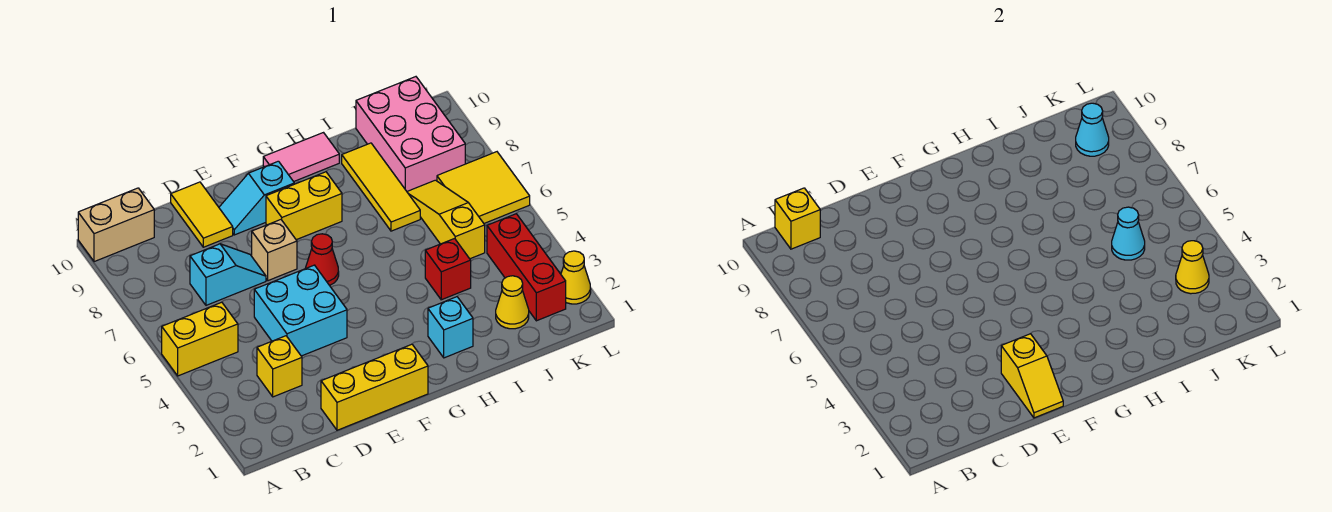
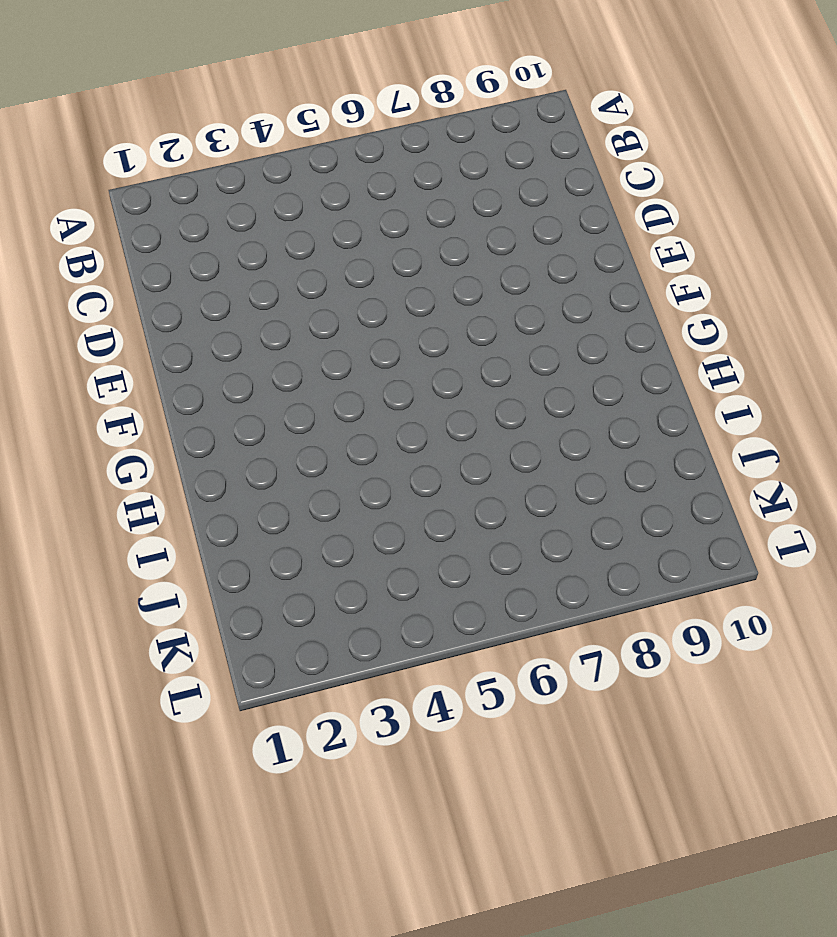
none -> yellow brick A5:B5 level 1
none -> tan brick A10:B10 level 1
none -> yellow brick C3 level 1

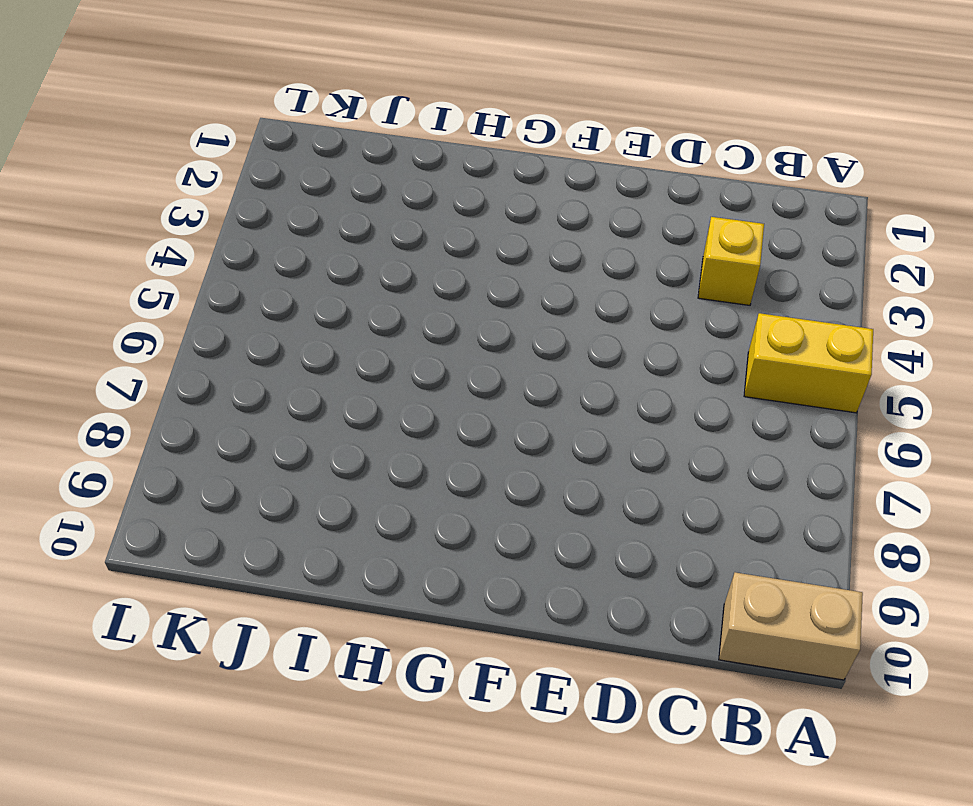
none -> cyan slope C7:D7 level 1 top C
none -> yellow brick D1:F1 level 1
none -> cyan brick D4:E5 level 1

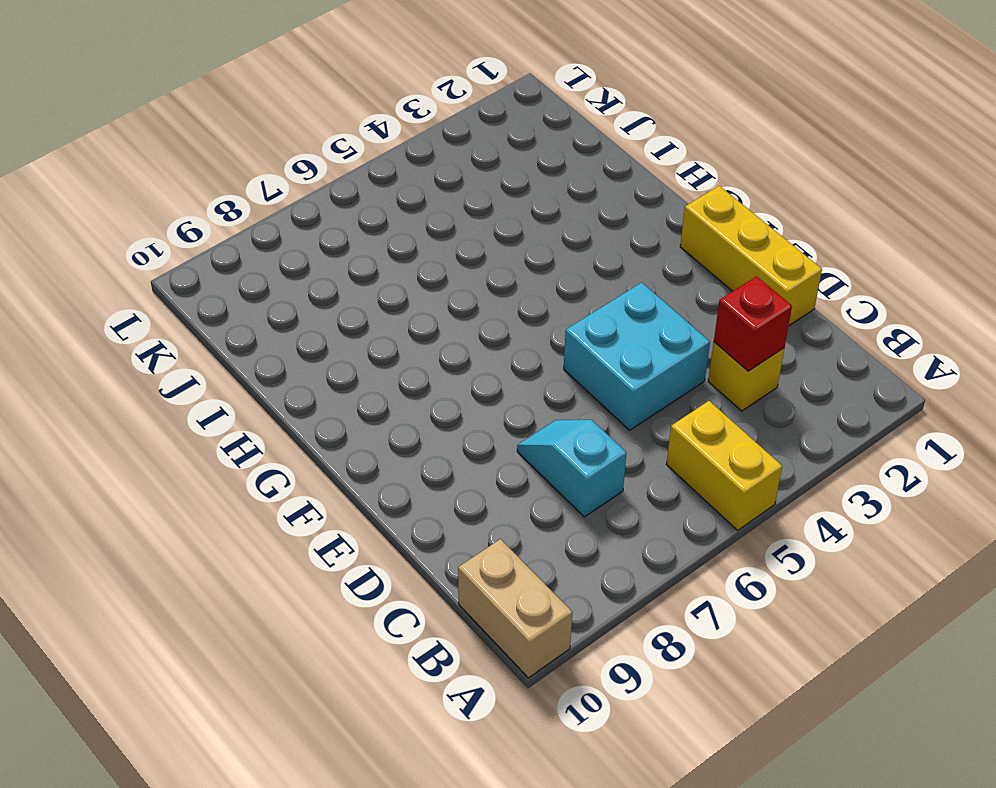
red brick C3 level 2 -> red brick I4 level 1
none -> yellow tile D9:D10 level 1
none -> tan brick E7 level 1
none -> cyan slope E9:F9 level 1 top F

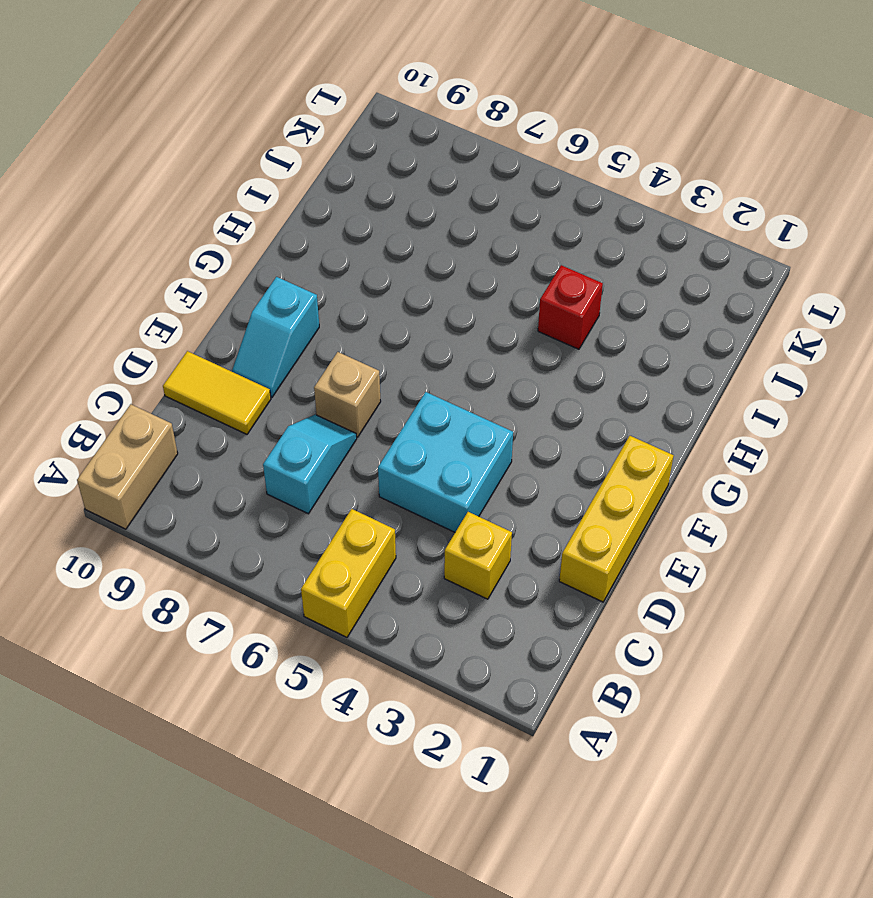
none -> red cone F6 level 1
none -> yellow brick F8:G8 level 1
none -> pink tile G10:H10 level 1

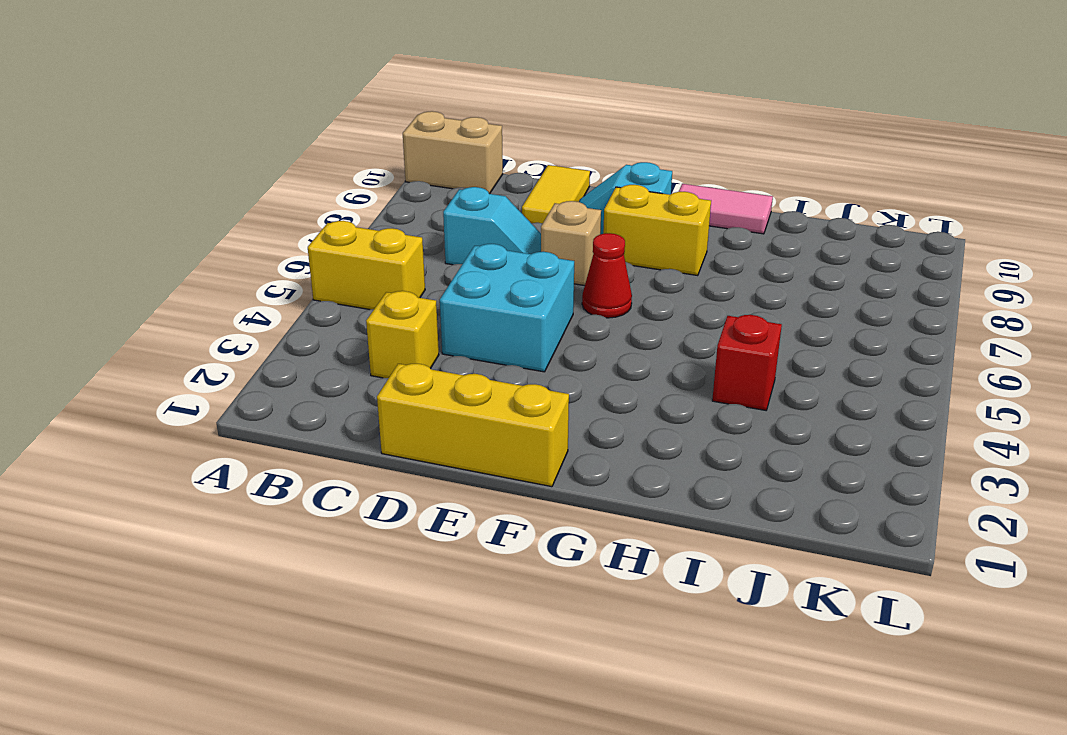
none -> cyan brick H2 level 1
none -> yellow tile I7:I9 level 1
none -> yellow cone J2 level 1

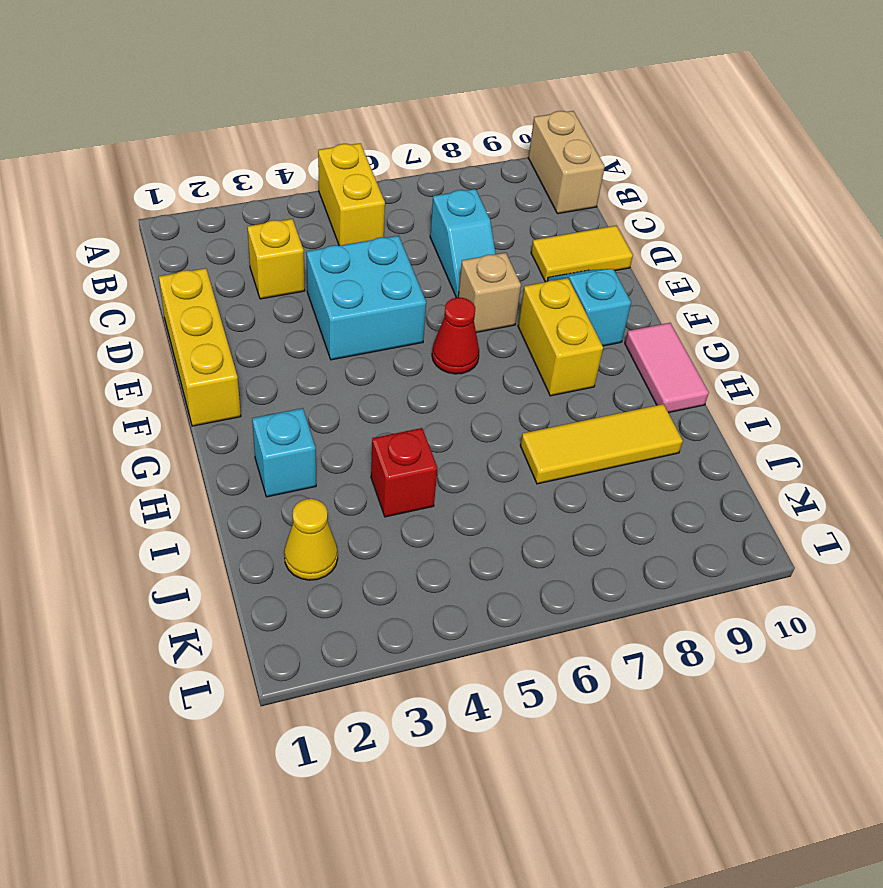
none -> yellow slope J5:J7 level 1 top 5
none -> pink brick J8:K10 level 1
none -> red brick K2:K4 level 1

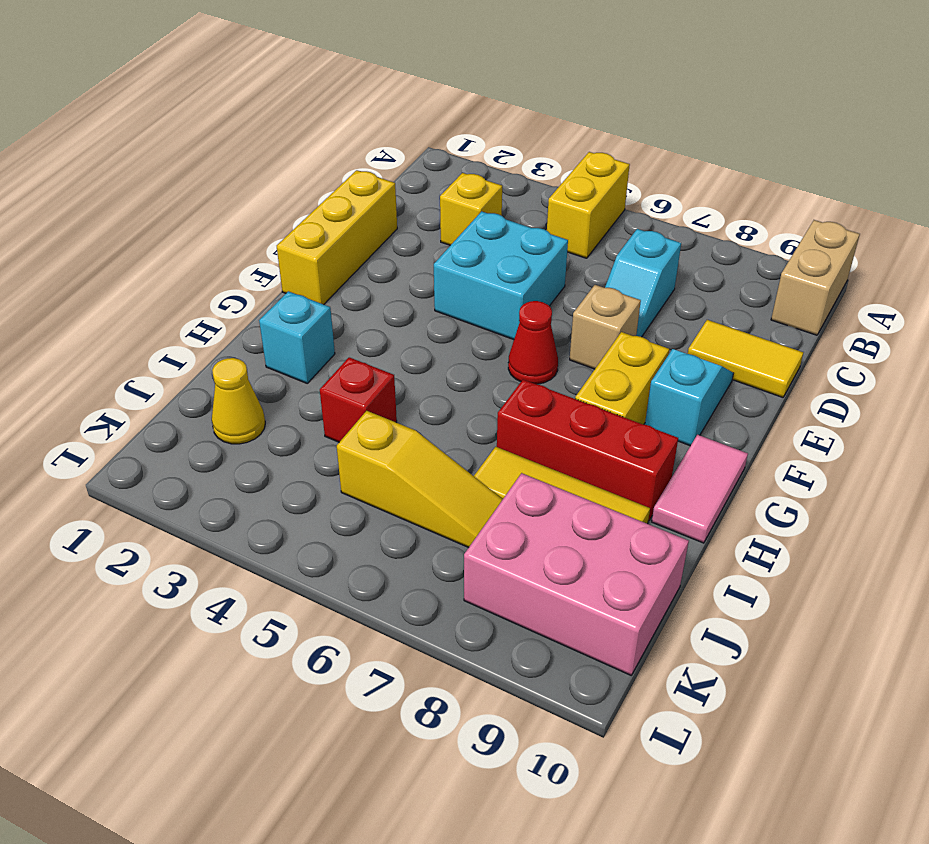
red brick H7:H9 level 1 -> red brick K2:K4 level 1
none -> yellow tile K6:L7 level 1
none -> yellow cone L2 level 1
none -> yellow brick B10 level 2

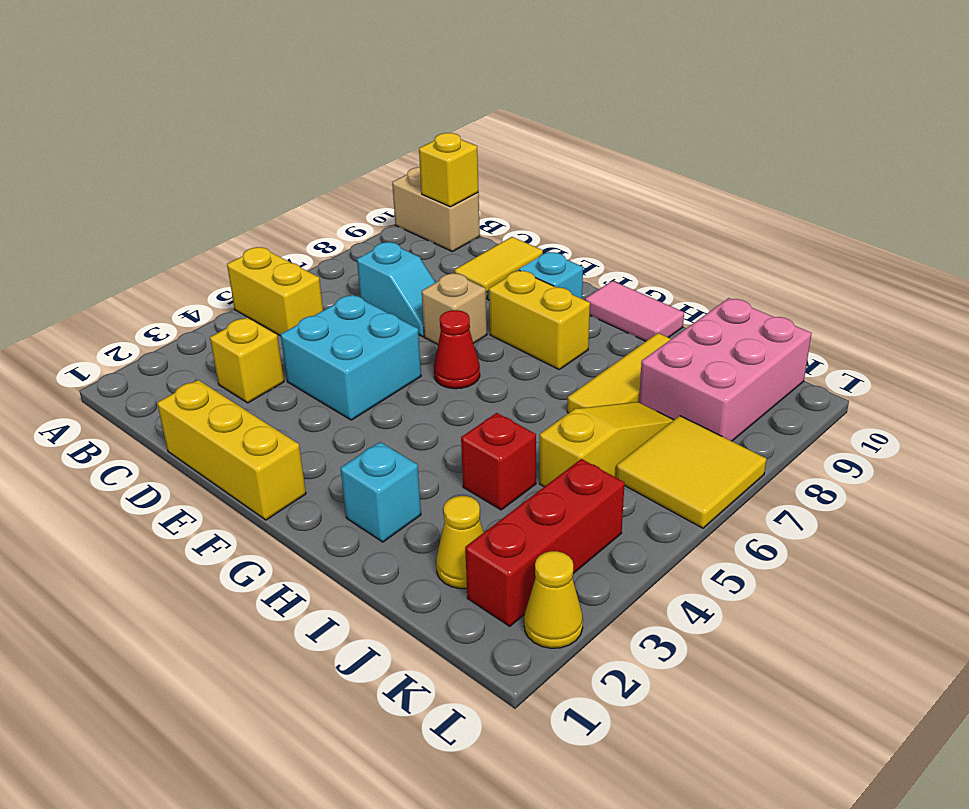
none -> yellow slope E1:E2 level 2 top 2
none -> cyan cone J5 level 2
none -> yellow cone K3 level 2

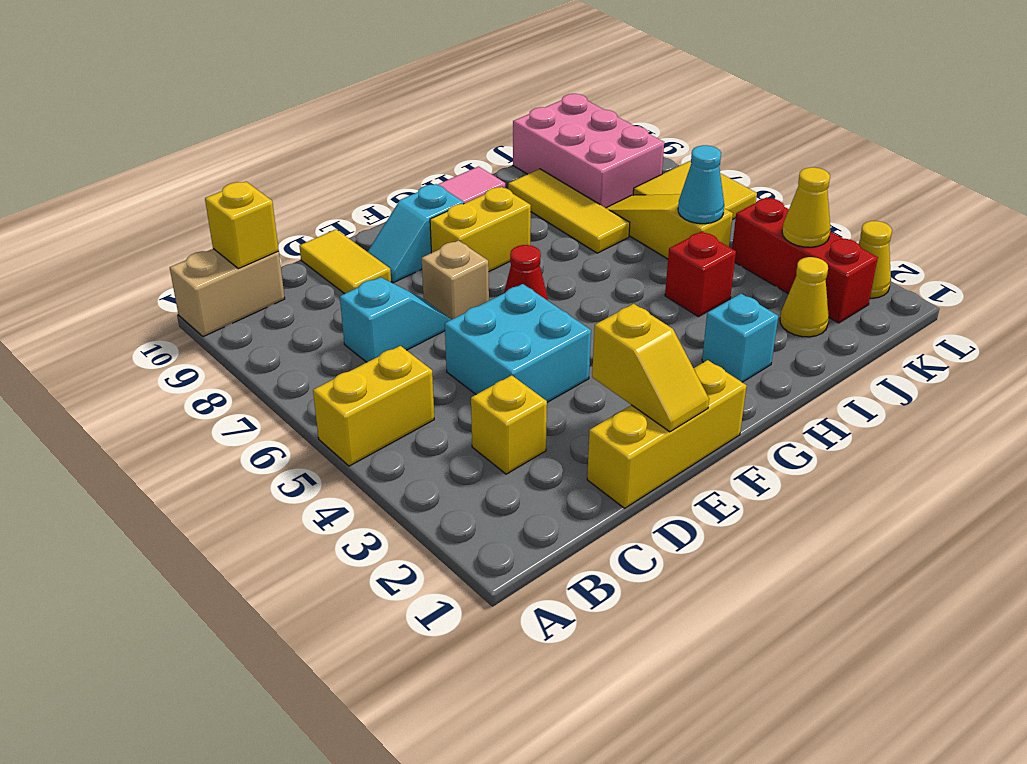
none -> cyan cone K9 level 2

